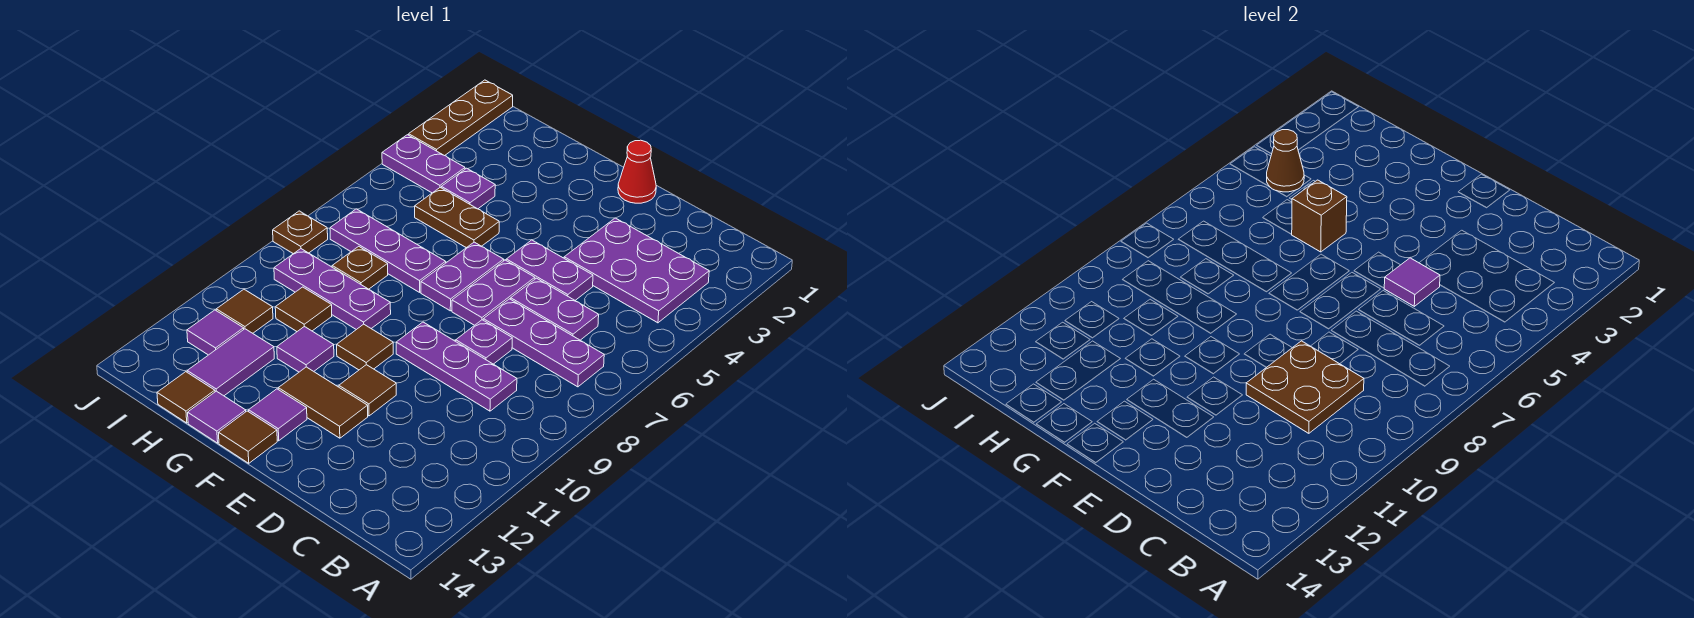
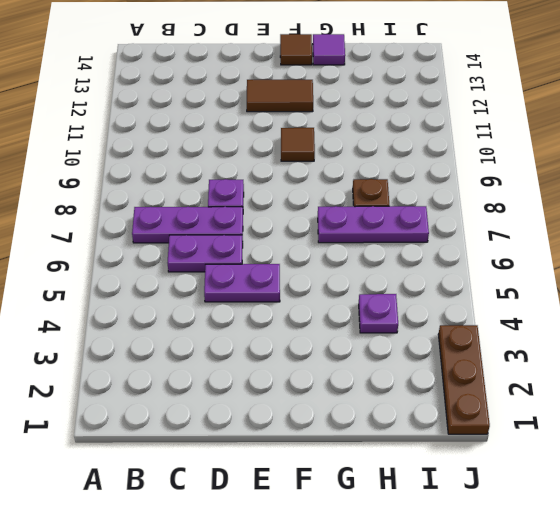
none -> purple plate B3:D4 level 1
none -> purple plate C9:E9 level 1
none -> red cone E1 level 1
none -> purple plate E6:E7 level 1

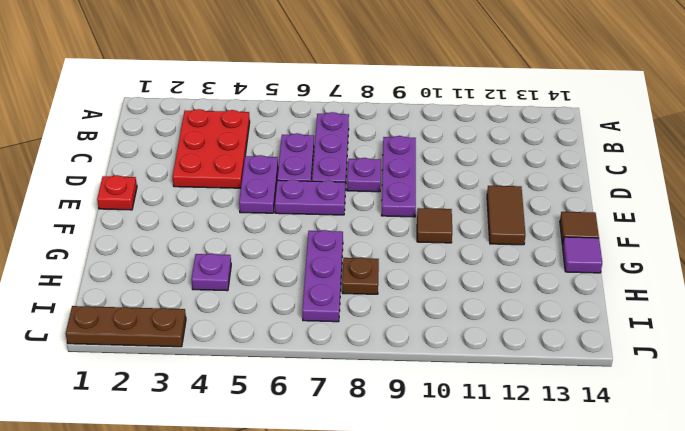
red plate B3:D4 level 1 -> purple plate B3:D4 level 1
red plate E1 level 1 -> red cone E1 level 1
none -> brown tile E11 level 1
none -> purple plate F6:F7 level 1
none -> purple tile F13 level 1
none -> brown plate G5:H5 level 1

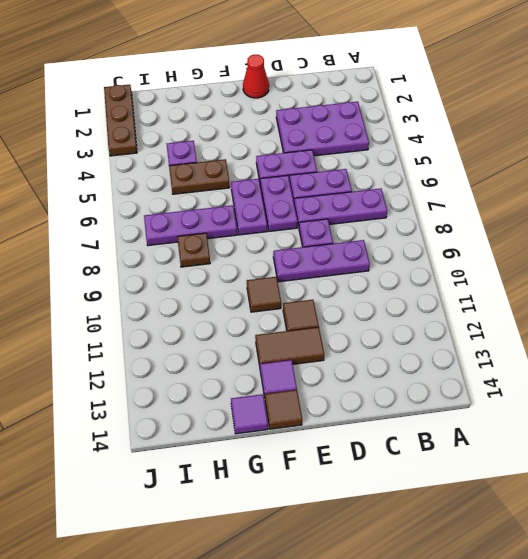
none -> purple plate G9:I9 level 1
none -> purple tile G11 level 1
none -> brown tile H10 level 1
none -> purple tile H12:H13 level 1

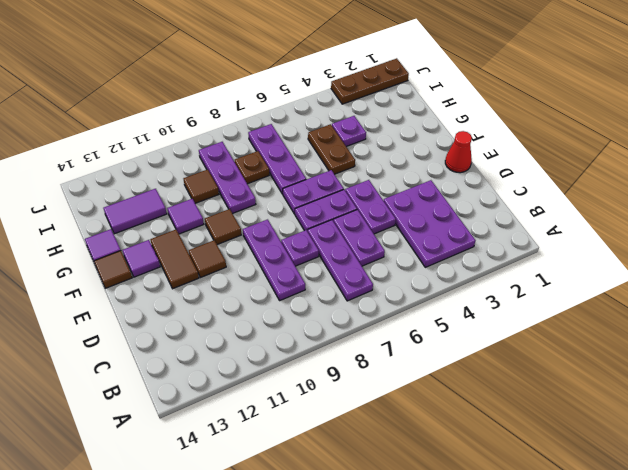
none -> brown tile H14 level 1
none -> purple plate I4:J4 level 1
none -> brown tile I11 level 1
none -> purple tile I12 level 1

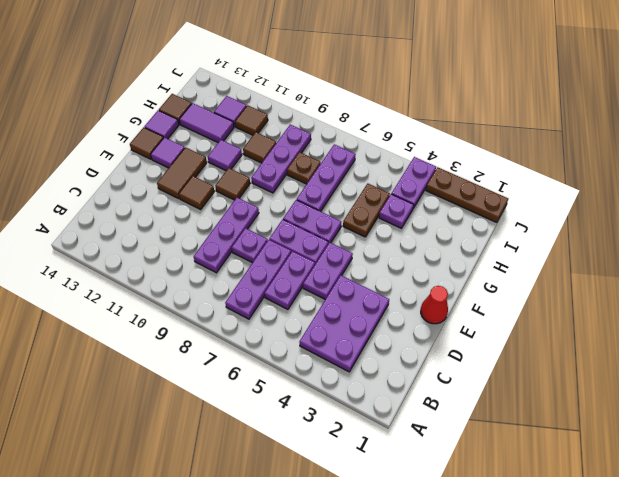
none -> brown plate J8 level 1
none -> brown plate C9:D10 level 2
none -> purple tile D5 level 2
none -> brown brick G5 level 2

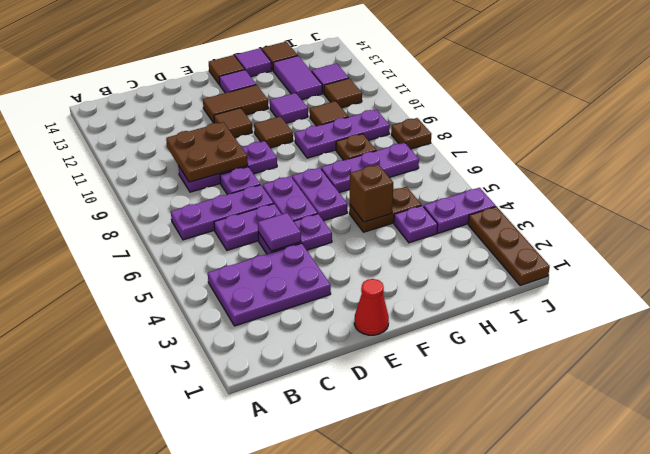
none -> brown cone I4 level 2

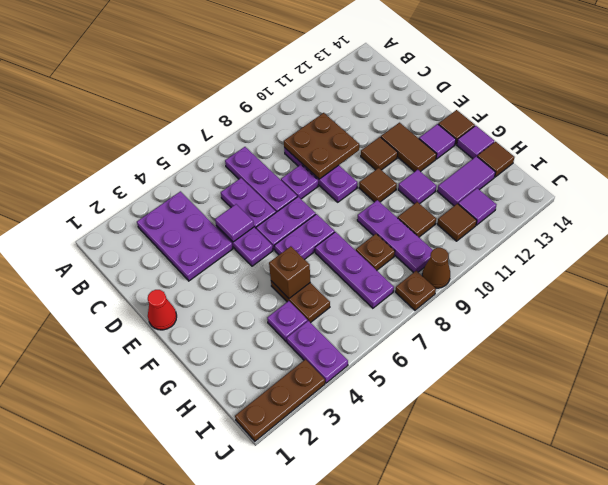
brown cone J9 level 1 -> brown cone I4 level 2

